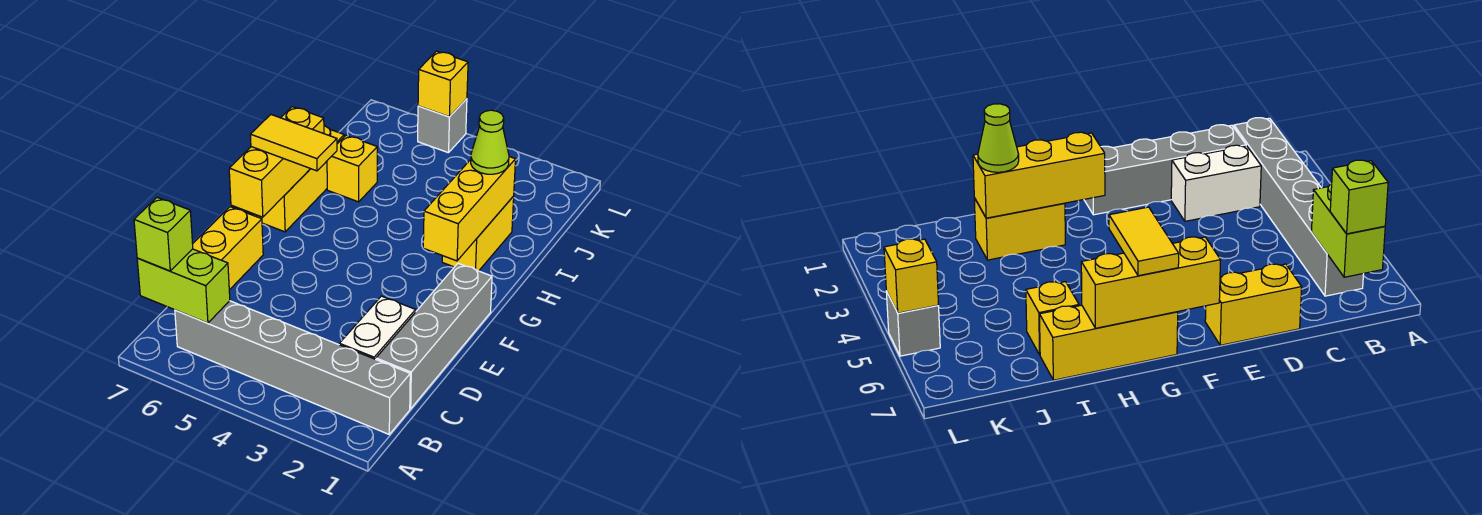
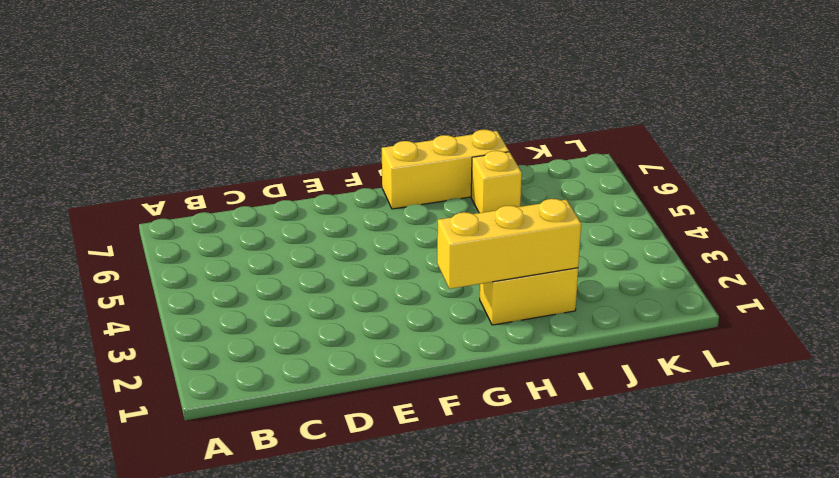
none -> grey brick B1:B6 level 1
none -> grey brick C1:F1 level 1
none -> white brick C2:D2 level 1

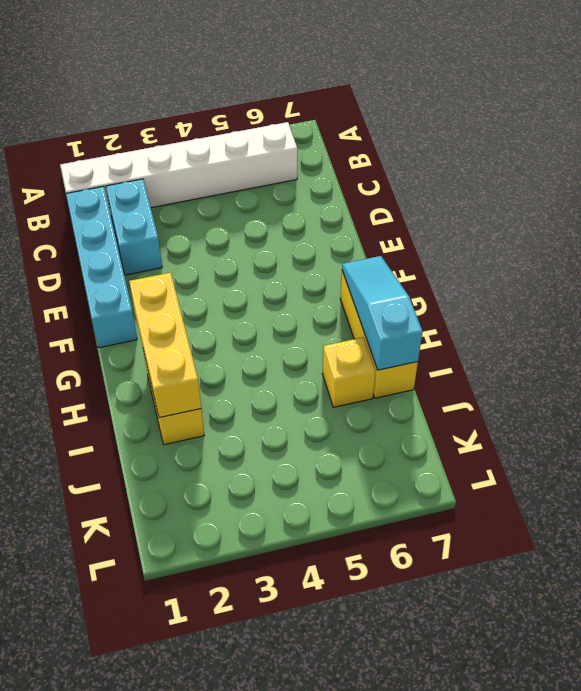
white brick B1:B6 level 1 -> grey brick B1:B6 level 1
cyan brick C1:F1 level 1 -> grey brick C1:F1 level 1
cyan brick C2:D2 level 1 -> white brick C2:D2 level 1
cyan slope G7:I7 level 2 top I -> yellow brick F7:H7 level 2
none -> yellow brick D7:E7 level 1
none -> grey brick L5 level 1
none -> lime brick B6:B7 level 2

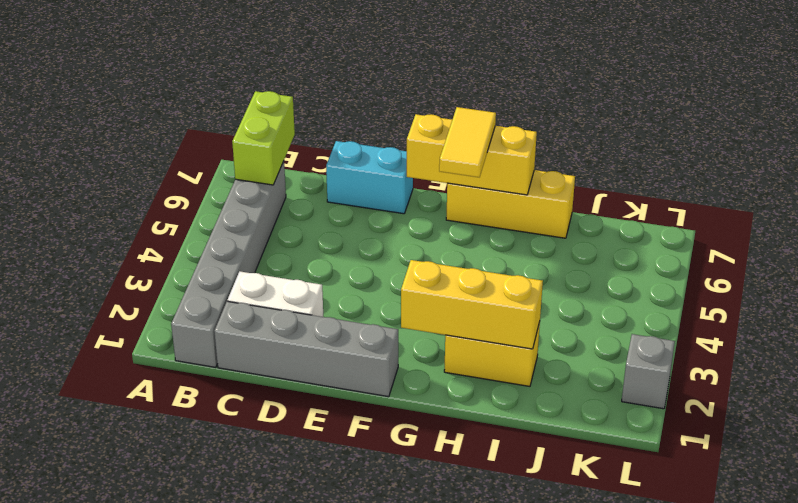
cyan brick D7:E7 level 1 -> yellow brick D7:E7 level 1
grey brick L2 level 1 -> grey brick L5 level 1
none -> yellow brick I6 level 1
none -> yellow brick L5 level 2
none -> lime brick B7 level 3

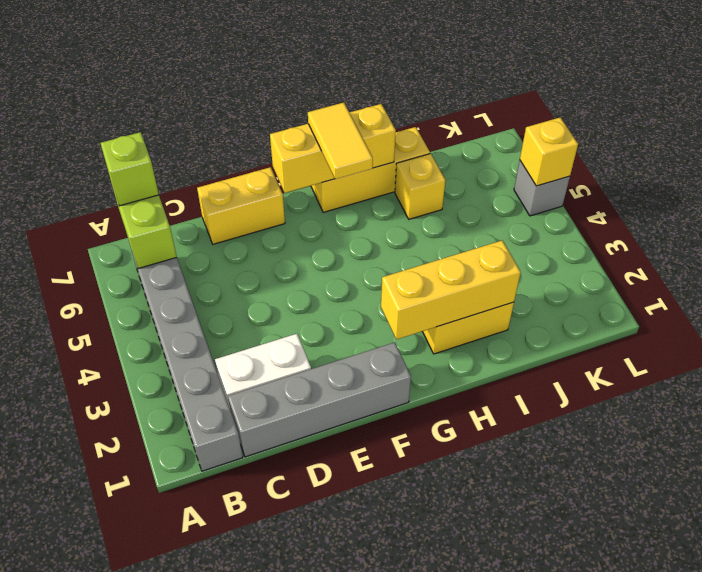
none -> lime cone I2 level 3

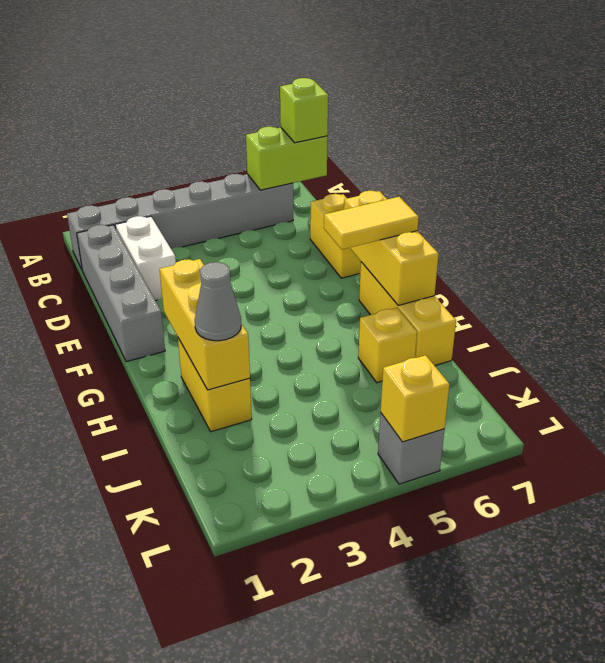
grey cone I2 level 3 -> lime cone I2 level 3

